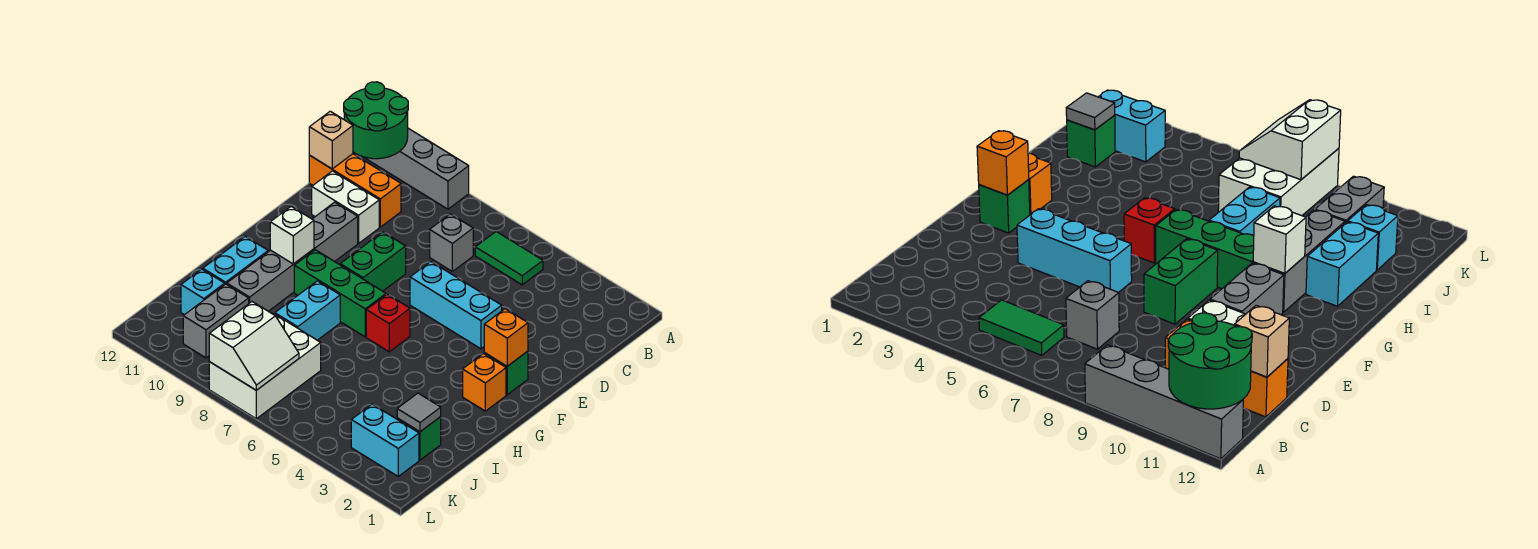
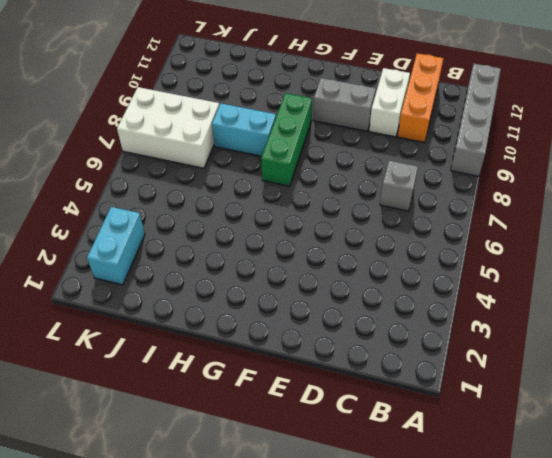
none -> green tile B5:B6 level 1
none -> cyan brick E4:E6 level 1
none -> green brick E8:F8 level 1

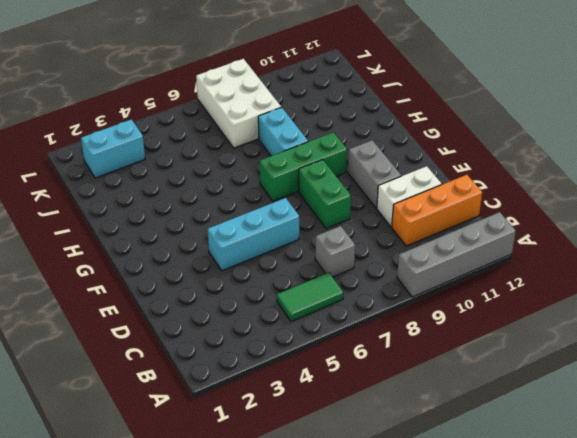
none -> green brick F2 level 1
none -> orange brick G2 level 1
none -> red brick G6 level 1

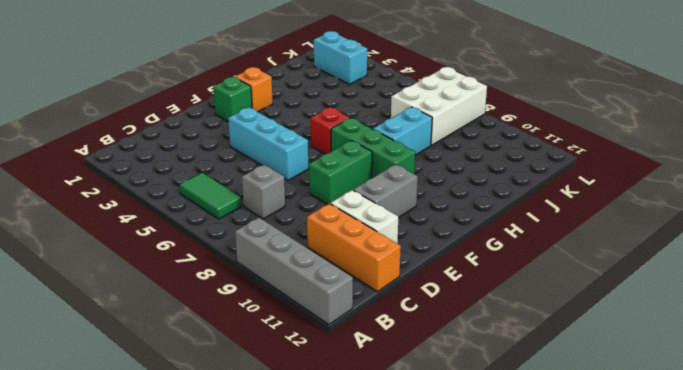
none -> grey brick G10:I10 level 1
none -> cyan brick H11:I11 level 1
none -> green brick J2 level 1

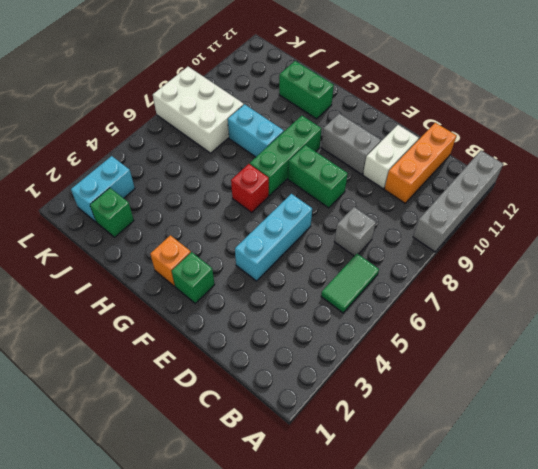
green brick H11:I11 level 1 -> cyan brick H11:I11 level 1
none -> grey brick G10:I10 level 1
none -> grey brick J10:K10 level 1
none -> cyan brick J11 level 1

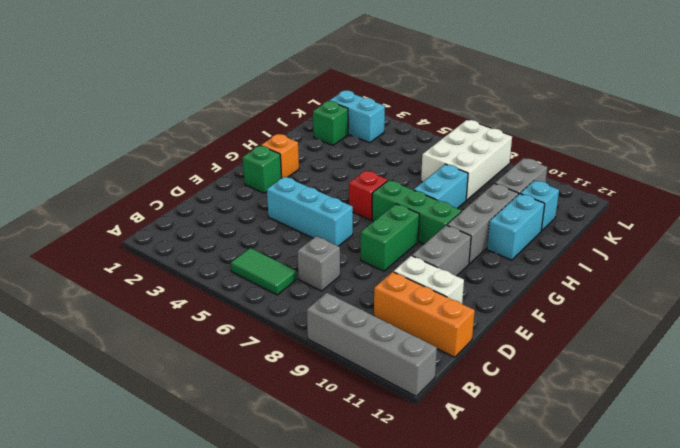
none -> green round brick A11:B12 level 2
none -> tan brick C12 level 2
none -> orange brick F2 level 2

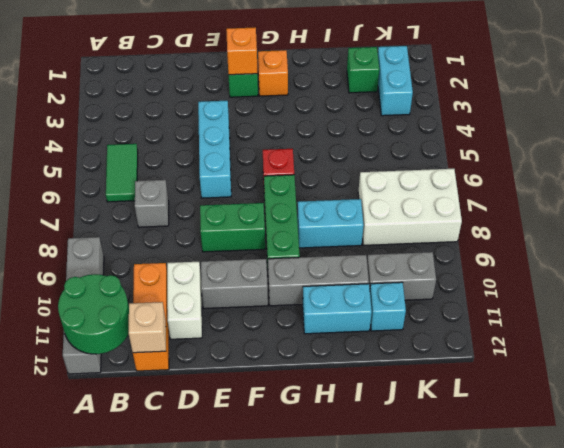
none -> white brick G10 level 2
none -> grey tile J2 level 2
none -> white slope K7:L8 level 2 top 8

